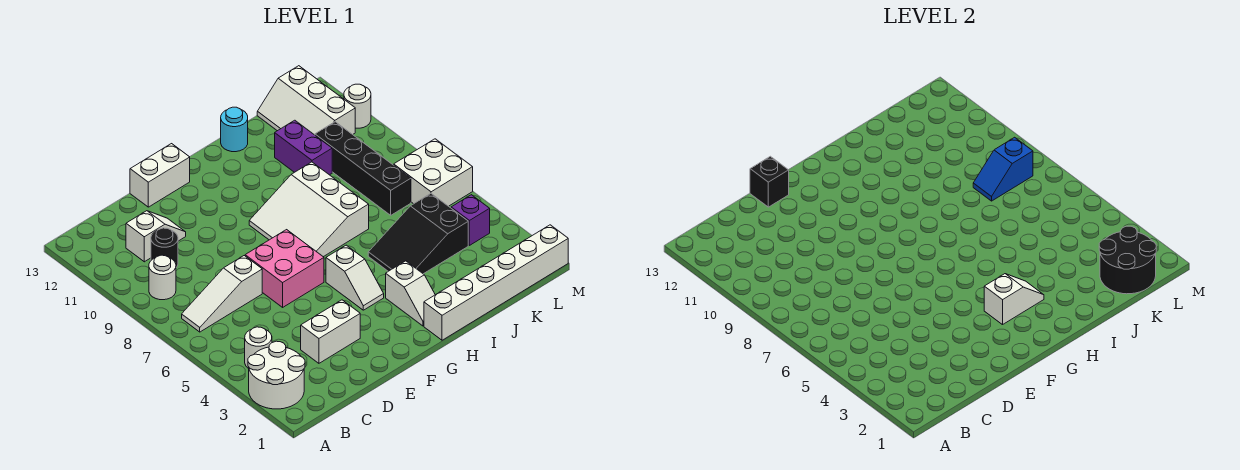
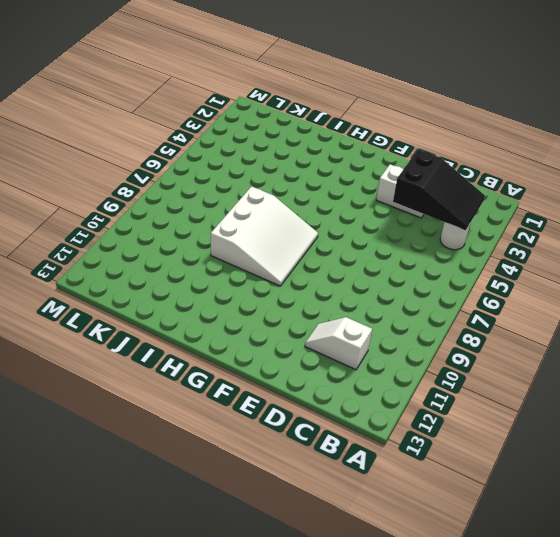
black slope B3:D4 level 2 top D -> black slope I4:K5 level 1 top K
none -> white round brick A2:B3 level 1
none -> white slope B7:D7 level 1 top D
none -> white round brick B9 level 1

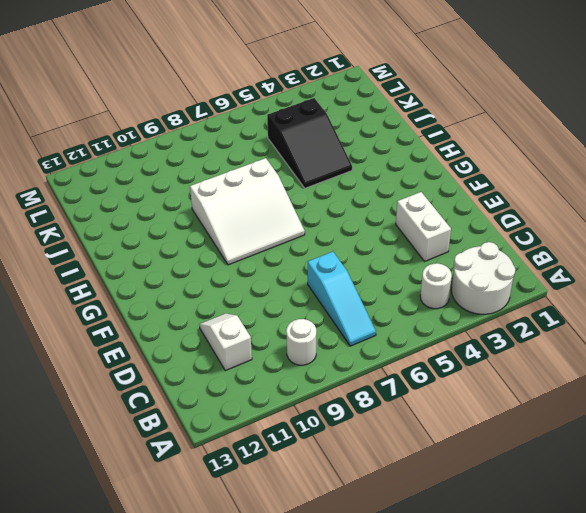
cyan slope B7:D7 level 1 top D -> white slope B7:D7 level 1 top D
none -> black round brick C10 level 1
none -> pink brick E6:F7 level 1
none -> white brick E13:F13 level 1

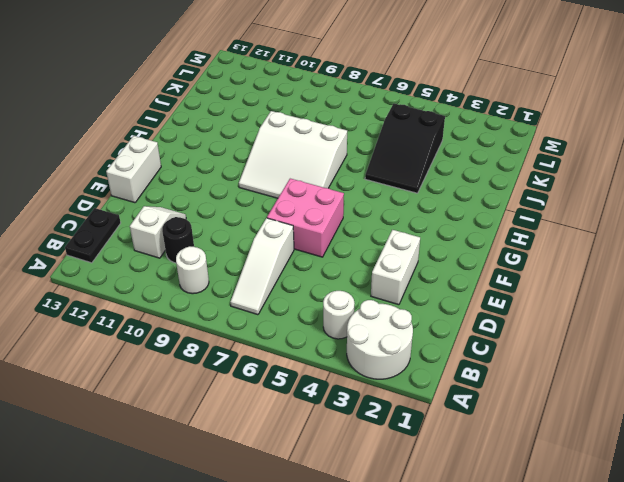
black plate B13:C13 level 1 -> none
none -> white slope G4:G5 level 1 top 5
none -> white brick H1:M1 level 1
none -> white slope H2:H3 level 1 top 3

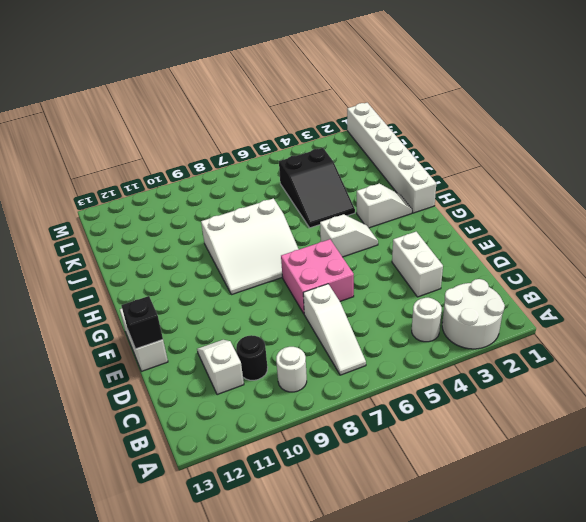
none -> cyan round brick I13 level 1
none -> purple brick J10:J11 level 1
none -> black brick K7:K10 level 1

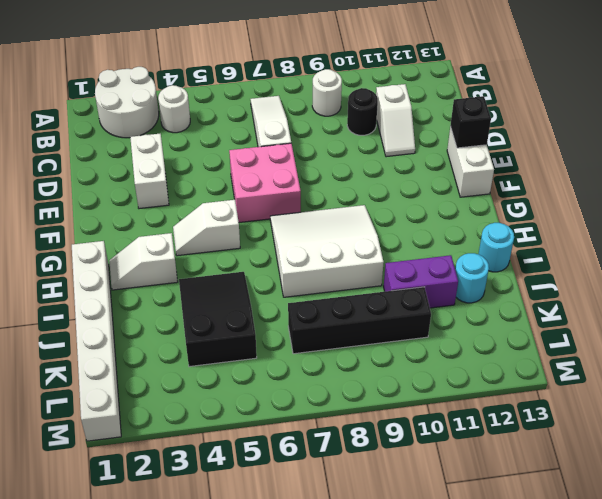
cyan round brick J12 level 1 -> none
none -> white slope K11:L13 level 1 top L
none -> purple brick L4 level 1
none -> white brick L6:M7 level 1

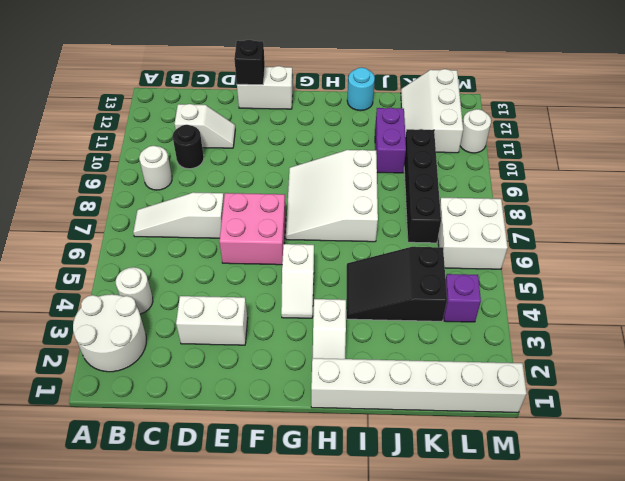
none -> white slope G3:H3 level 2 top G
none -> black round brick K1:L2 level 2
none -> blue slope K8:L8 level 2 top L

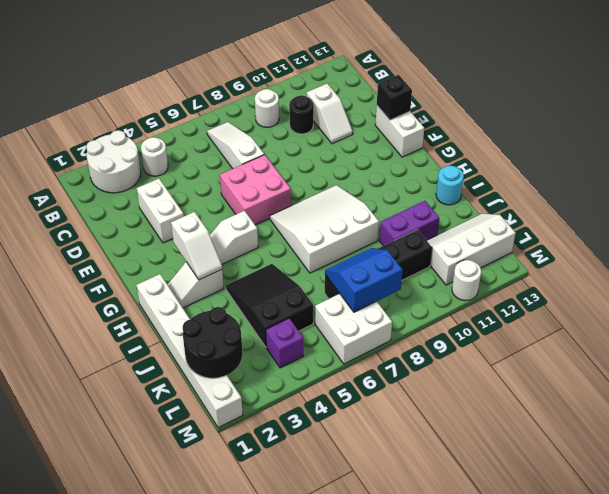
blue slope K7:L8 level 2 top L -> blue slope K8:L8 level 2 top L

